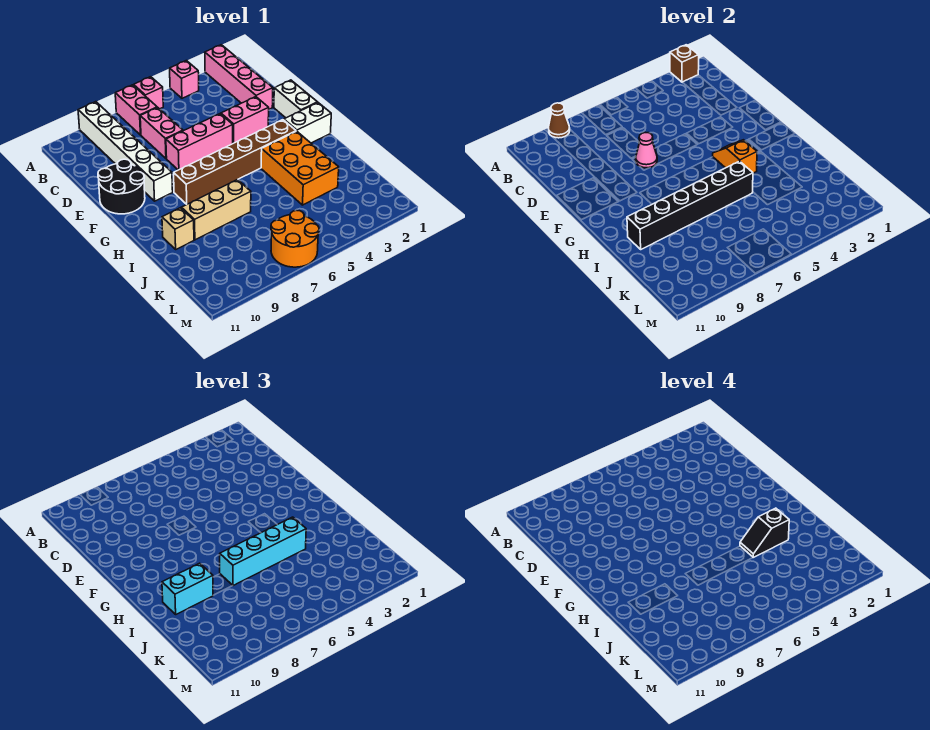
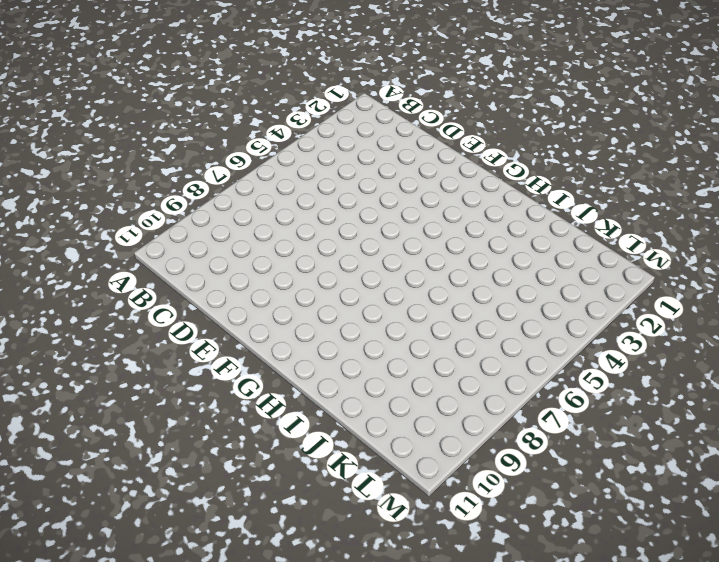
none -> pink brick A2:D2 level 1
none -> pink brick A4 level 1
none -> pink brick A6 level 1

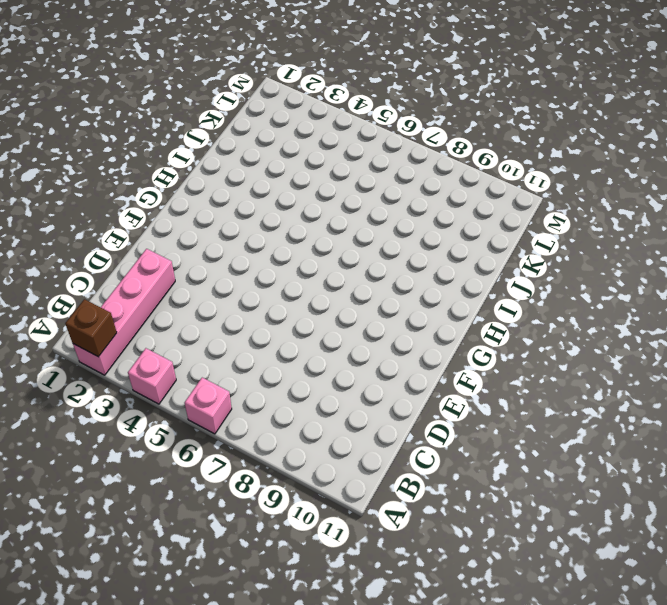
none -> pink brick A7:B7 level 1
none -> white brick A9:F9 level 1
none -> pink brick C7:D7 level 1

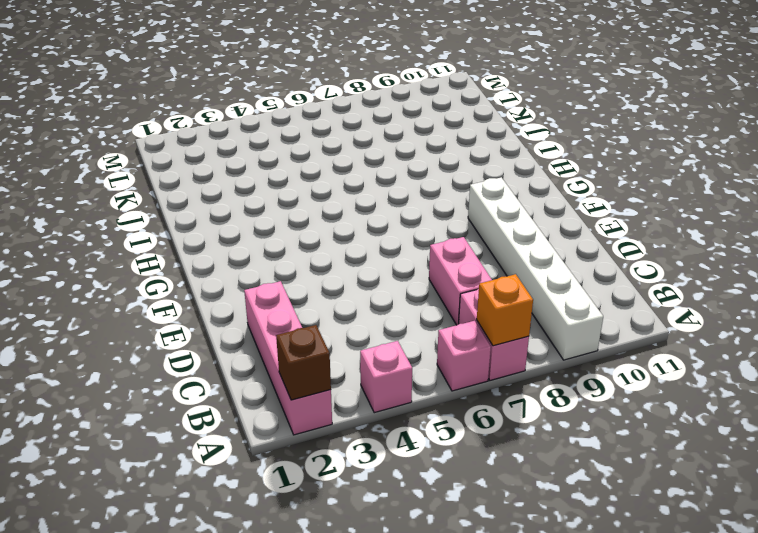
orange brick A7 level 2 -> none
none -> white brick E1:F1 level 1
none -> pink brick E3:E4 level 1
none -> pink brick E5:E7 level 1

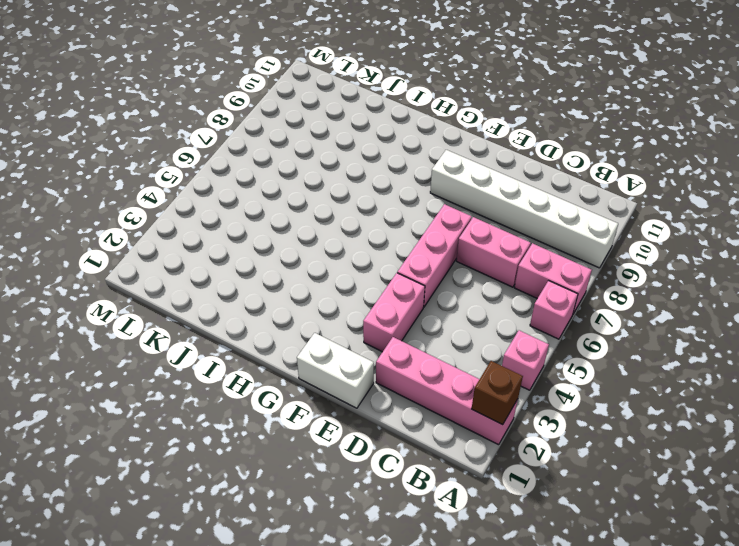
none -> black round brick E10:F11 level 1
none -> white brick G1:G2 level 1
none -> brown brick G3:G8 level 1

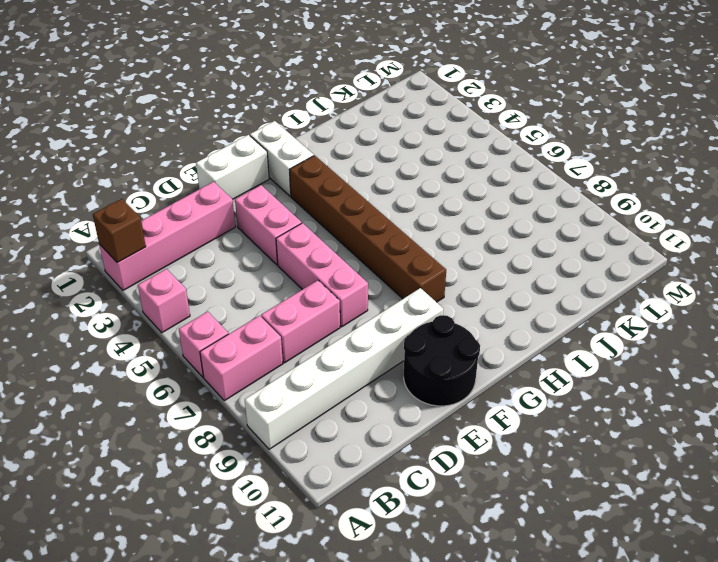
none -> orange brick H3:J4 level 1
none -> tan brick I7:I9 level 1
none -> tan brick I10 level 1

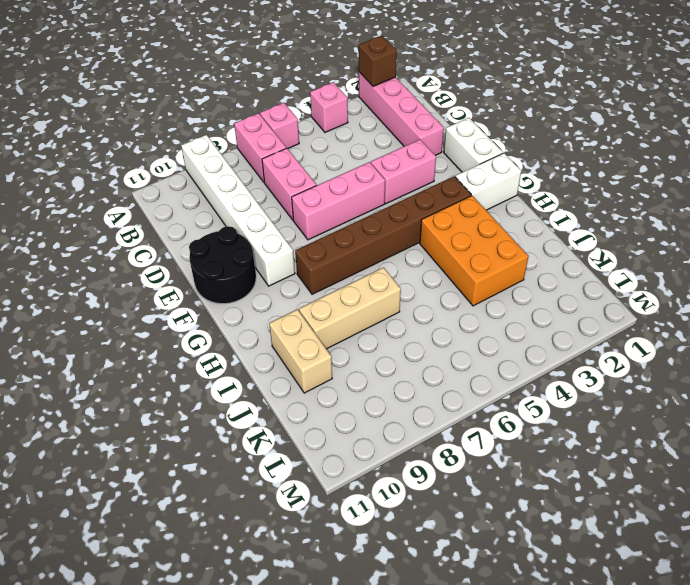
tan brick I10:J10 level 1 -> tan brick I10 level 1
none -> orange round brick L6:M7 level 1
none -> brown cone A9 level 2
none -> pink cone E7 level 2

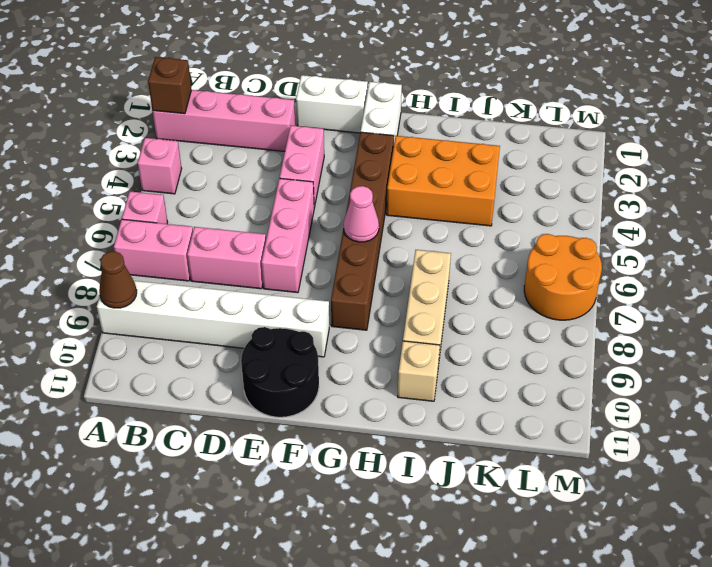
pink cone G6 level 2 -> pink cone E7 level 2
none -> orange slope G4:H4 level 2 top H
none -> black brick I5:I10 level 2
none -> cyan brick I4:I7 level 3

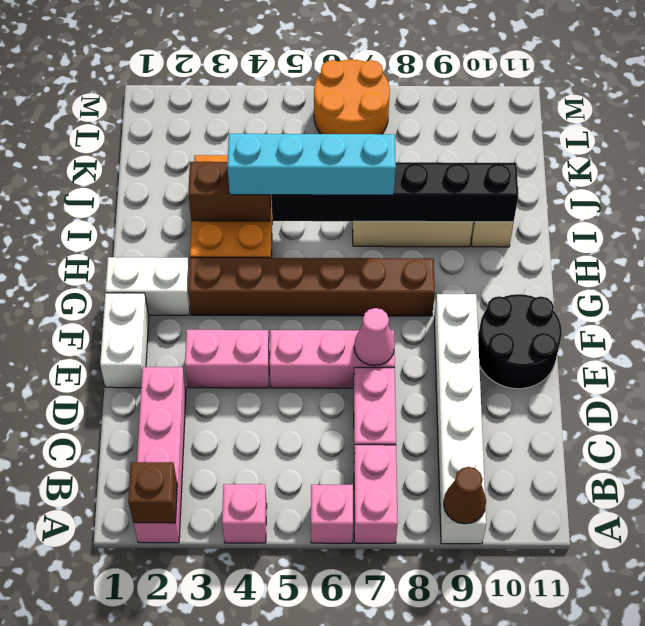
brown brick I3:I4 level 2 -> none
none -> orange slope G4:H4 level 2 top H
none -> cyan brick I9:I10 level 3
none -> black slope I3:I4 level 4 top 3

